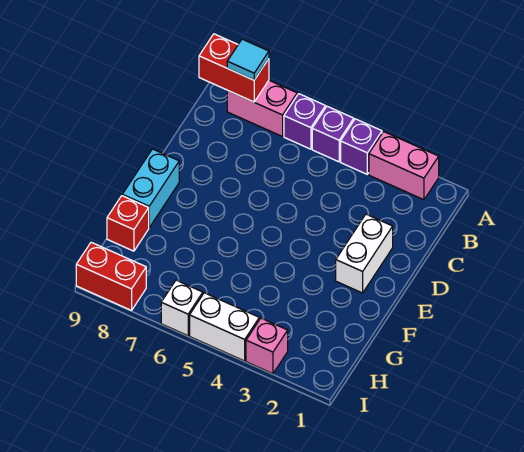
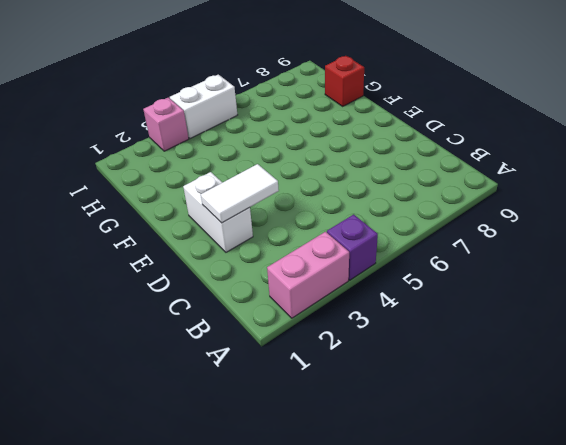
white tile D2:D3 level 2 -> none
none -> purple brick A5 level 1
none -> purple brick A6 level 1
none -> pink brick A7:A8 level 1

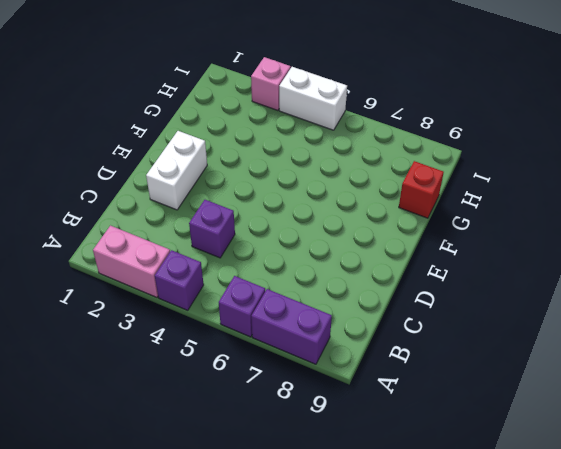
purple brick A7:A8 level 1 -> pink brick A7:A8 level 1
purple brick C4 level 1 -> purple brick A5 level 1
none -> cyan brick E9:F9 level 1
none -> white brick I6 level 1
none -> red brick I8:I9 level 1

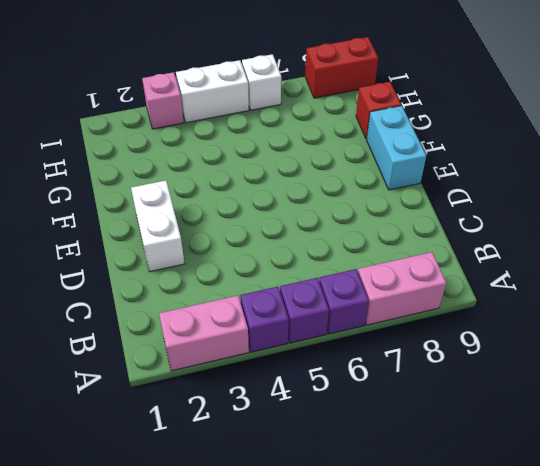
none -> red brick A8:A9 level 2
none -> cyan tile A8 level 3

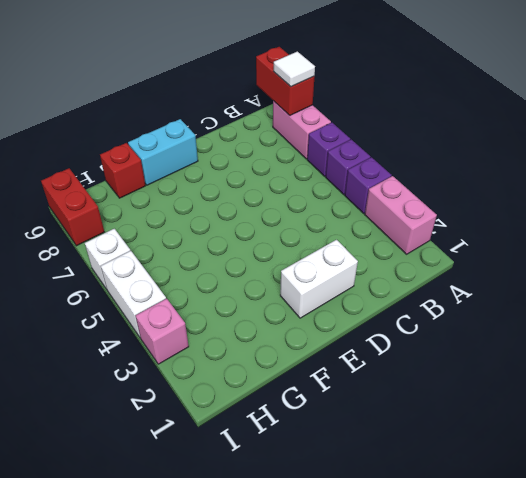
white tile A8 level 3 -> cyan tile A8 level 3

